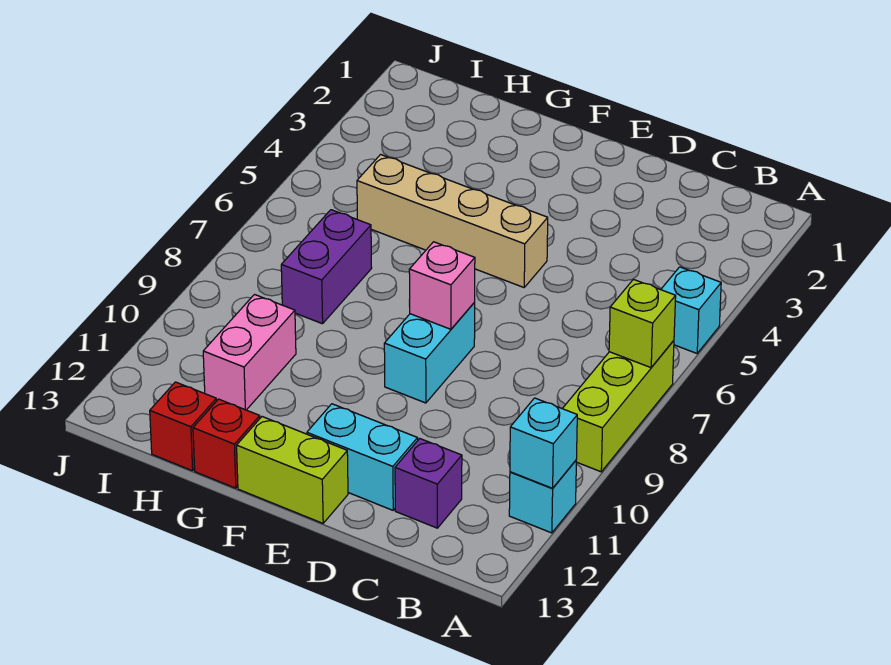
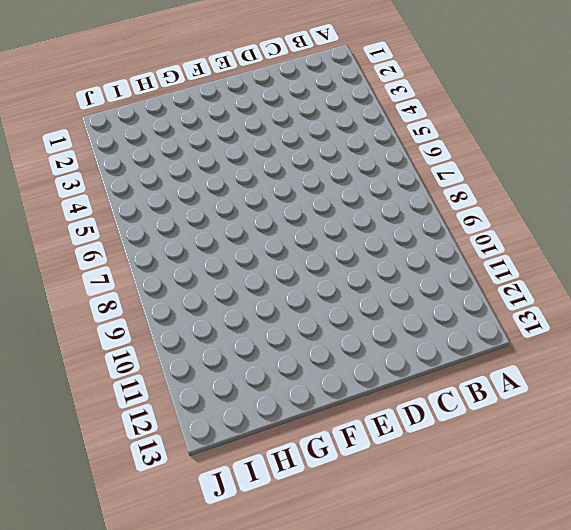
none -> cyan brick A5 level 1
none -> lime brick A7:A9 level 1
none -> cyan brick A11 level 1

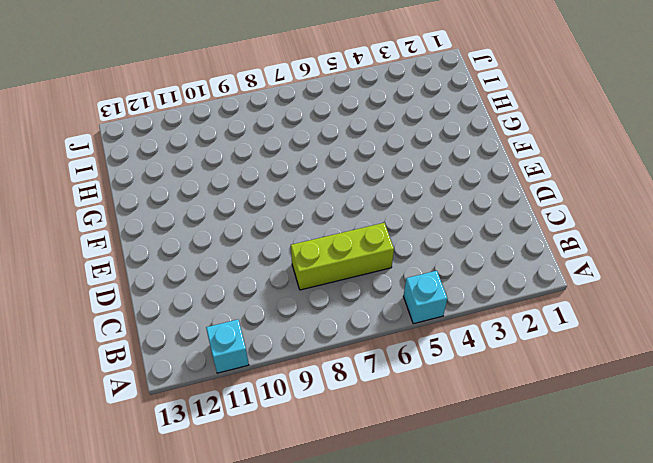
lime brick C6:C8 level 1 -> lime brick A7:A9 level 1
none -> purple brick C12 level 1
none -> cyan brick D12:E12 level 1
none -> tan brick E5:H5 level 1

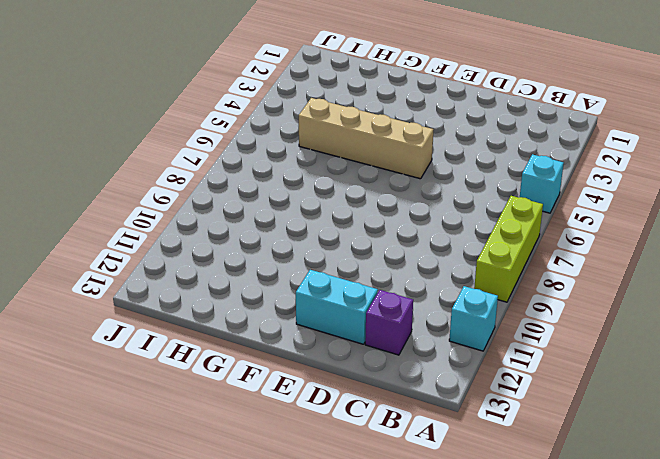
none -> cyan brick E8:E9 level 1
none -> lime brick E13:F13 level 1
none -> red brick G13 level 1

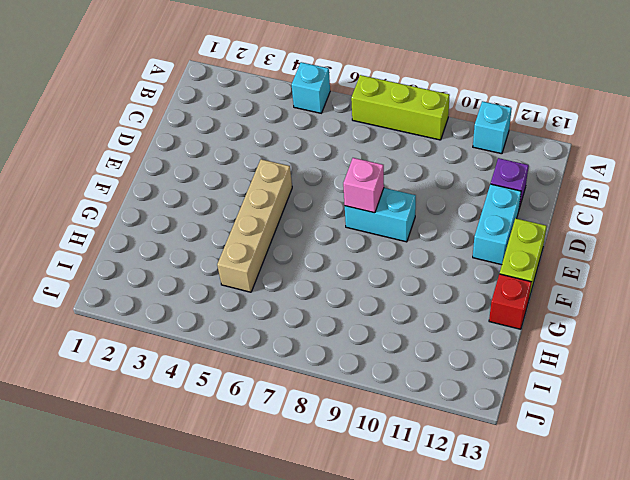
none -> purple brick H7:H8 level 1
none -> pink brick H10:H11 level 1
none -> red brick H13 level 1

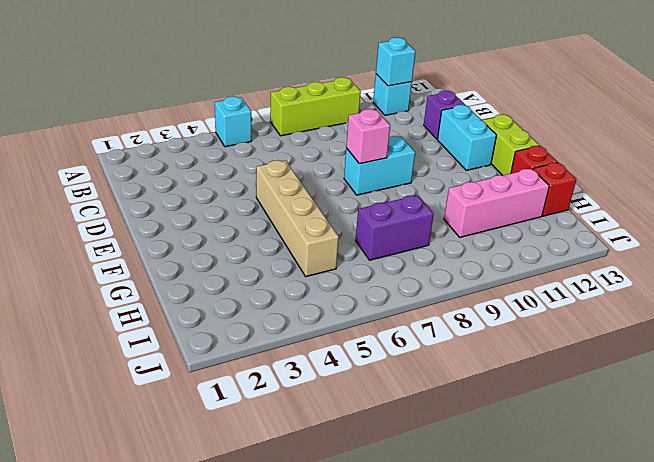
pink brick H10:H12 level 1 -> pink brick H10:H11 level 1
none -> lime brick A7 level 2

